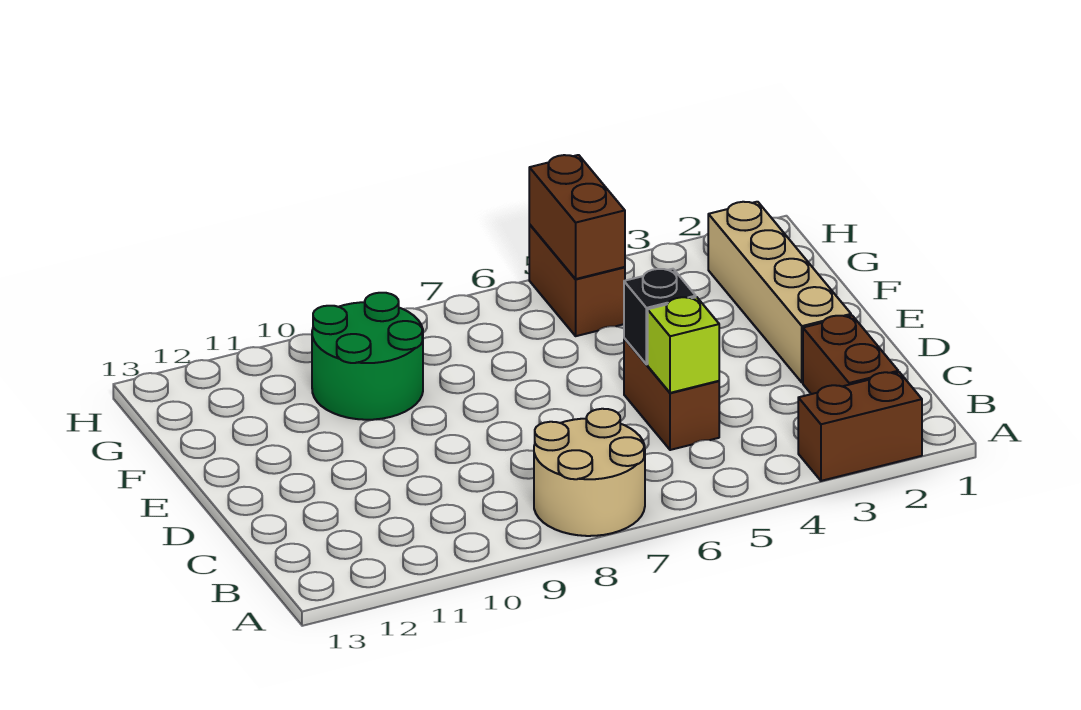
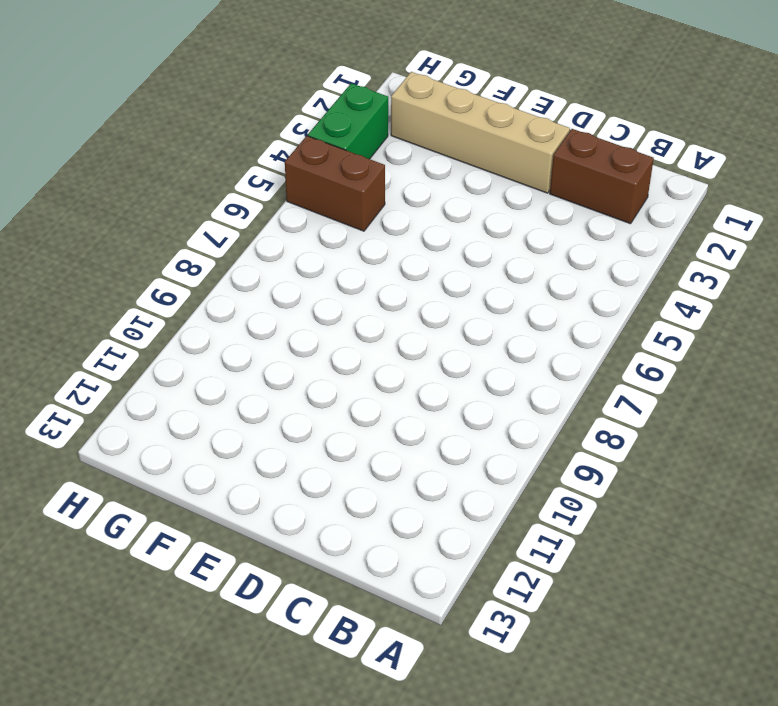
green brick H3:H4 level 1 -> none
none -> brown brick A2:A3 level 1
none -> tan round brick A7:B8 level 1

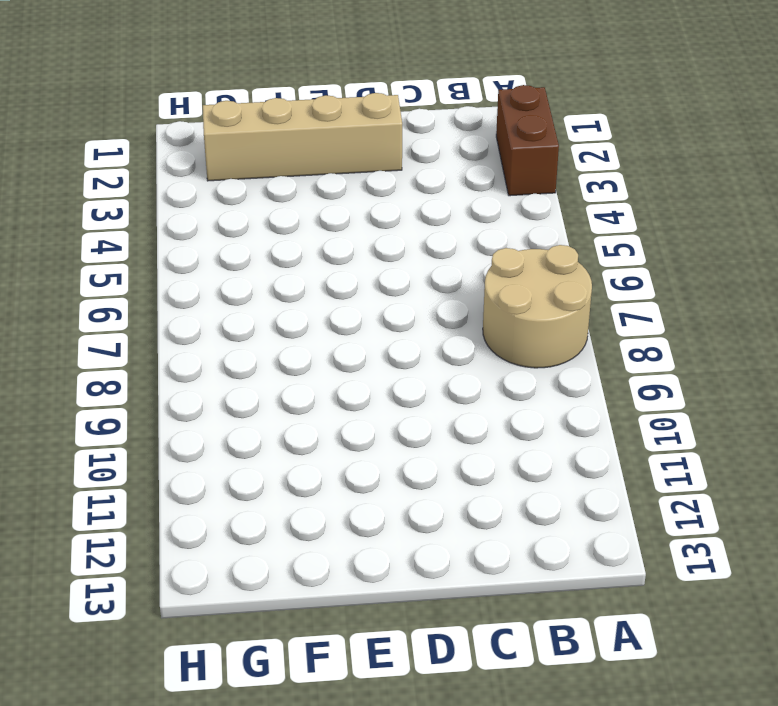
none -> brown brick B2:C2 level 1
none -> brown brick C5:D5 level 1

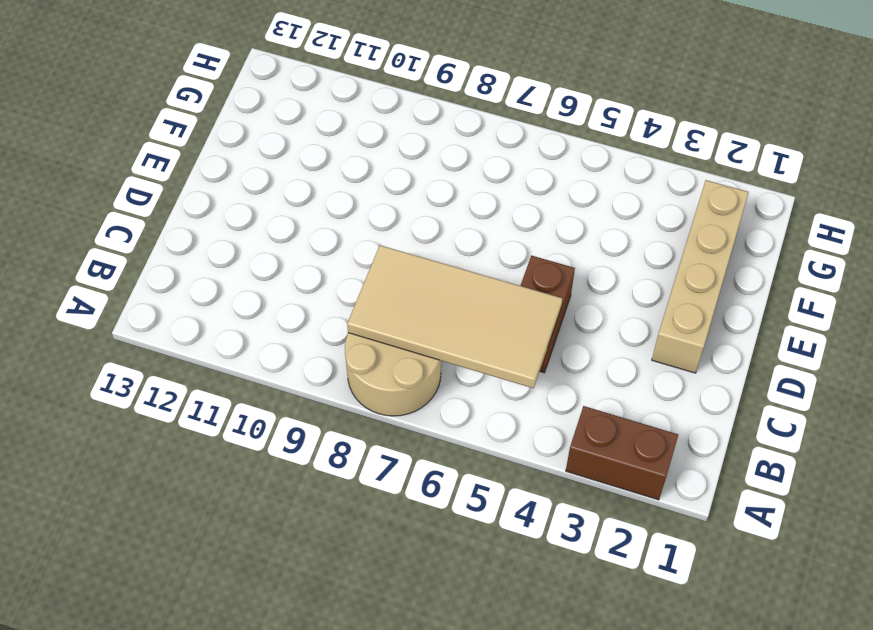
tan tile B5:C8 level 2 -> lime brick C5 level 2
none -> brown brick B2:C2 level 1
none -> green round brick F9:G10 level 1

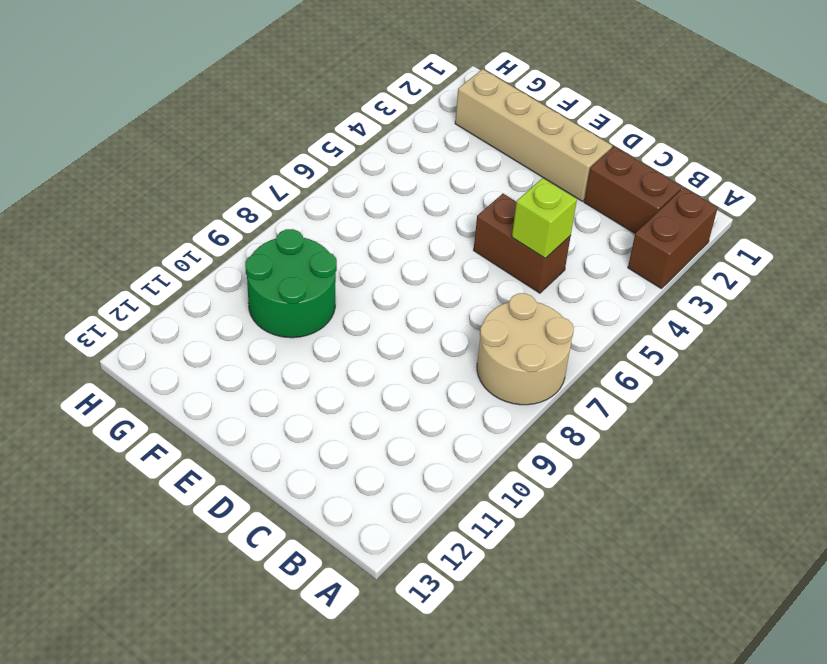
none -> brown brick G5:H5 level 1
none -> black brick D5 level 2

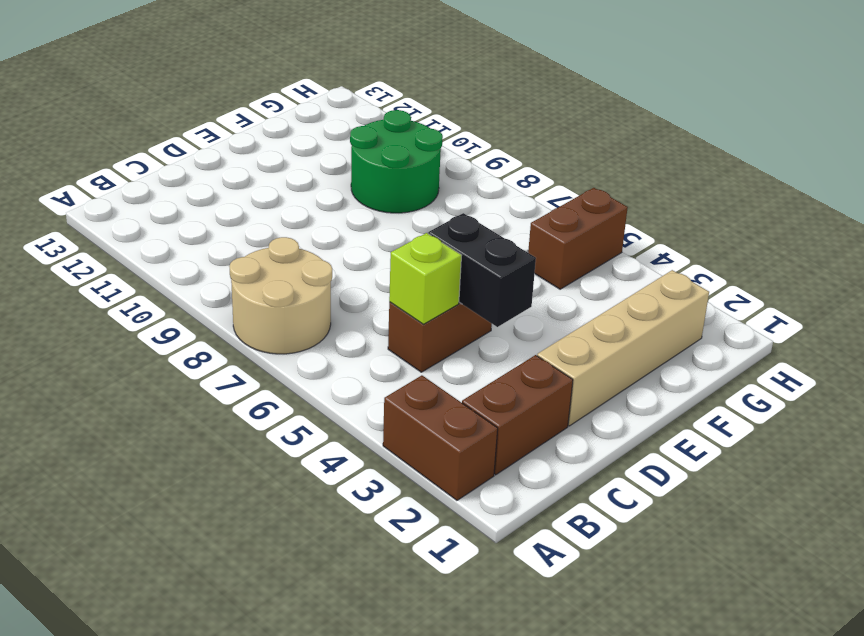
black brick D4:D5 level 2 -> black brick D5 level 2
none -> brown brick G5:H5 level 2

